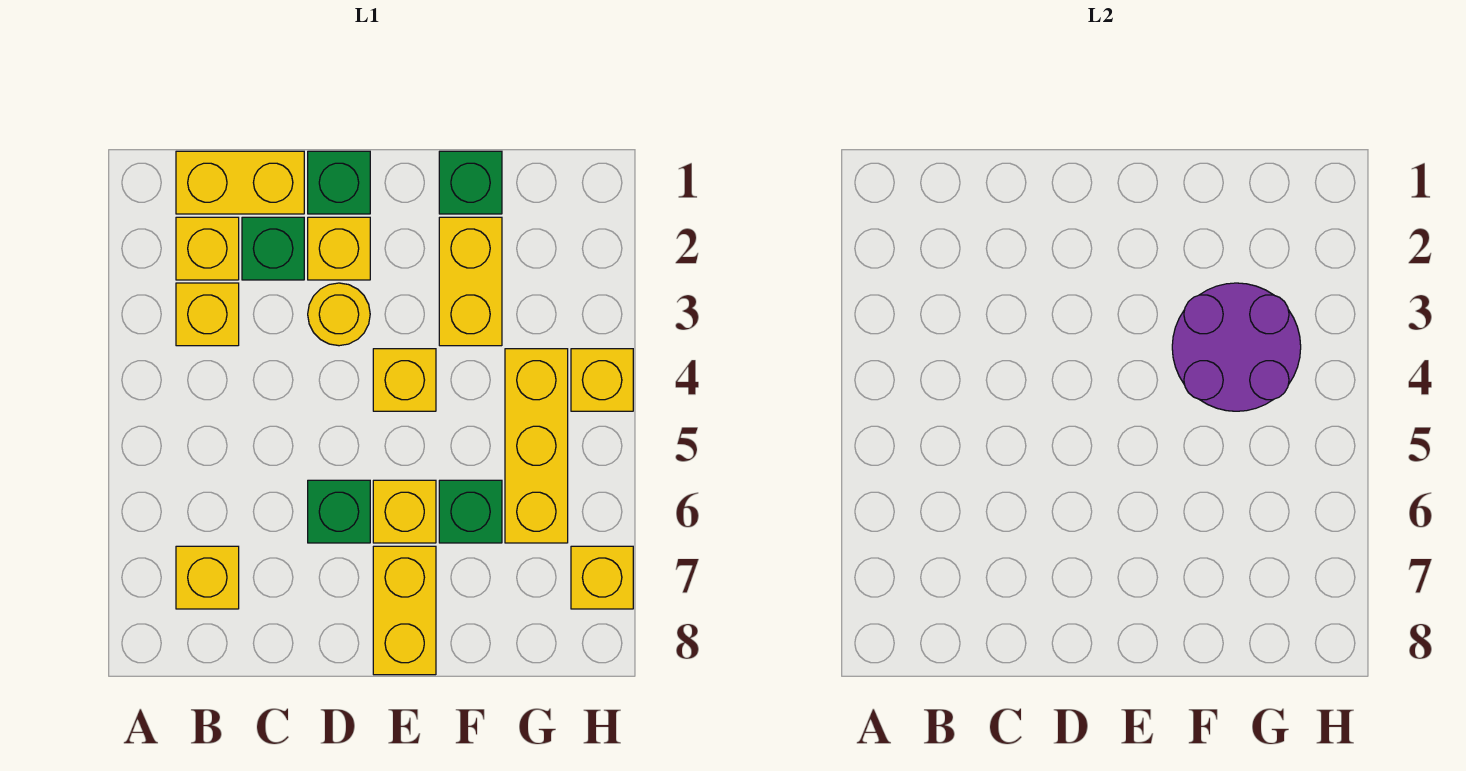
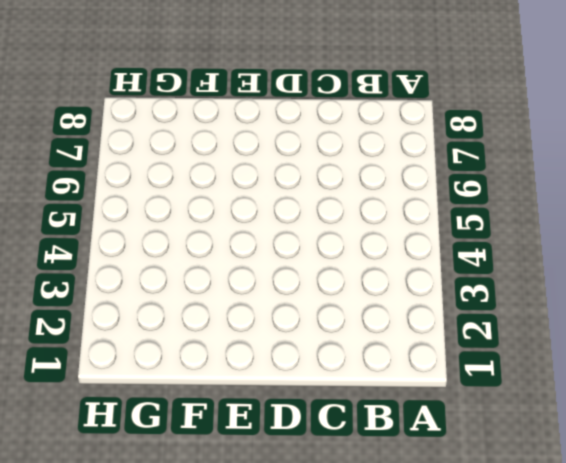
none -> yellow brick B1:C1 level 1
none -> yellow brick B2 level 1
none -> yellow brick B3 level 1

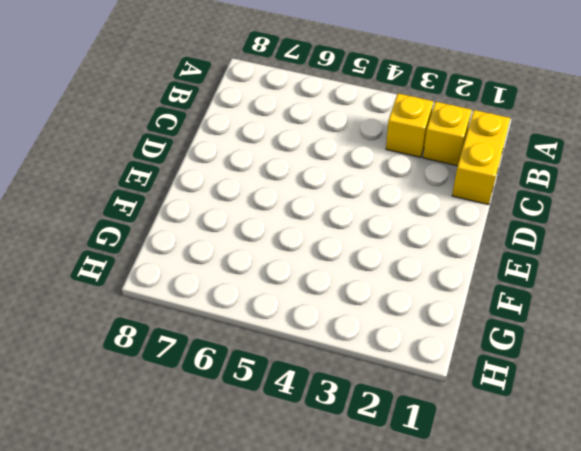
none -> yellow brick B7 level 1
none -> green brick C2 level 1
none -> green brick D1 level 1

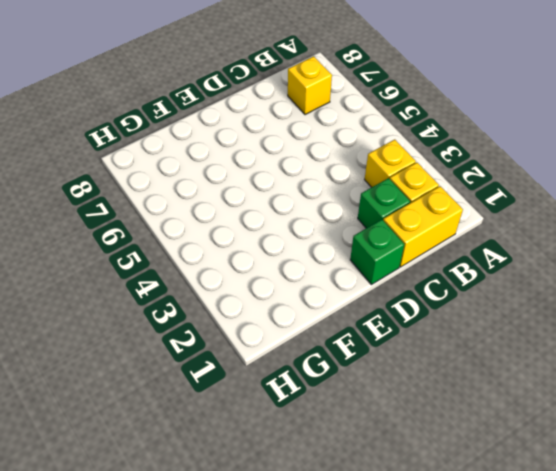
none -> yellow brick D2 level 1
none -> yellow round brick D3 level 1
none -> green brick D6 level 1

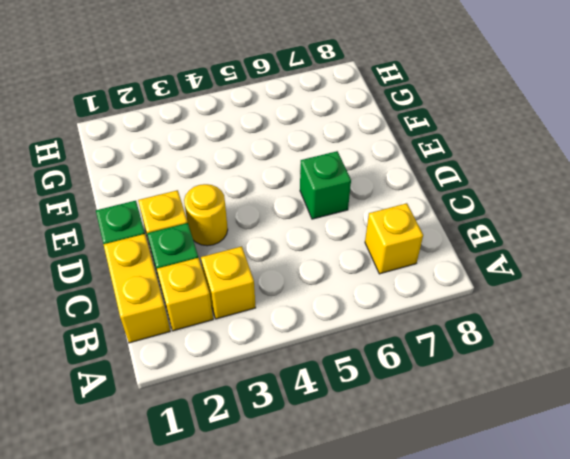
none -> yellow brick E4 level 1
none -> yellow brick E6 level 1
none -> yellow brick E7:E8 level 1

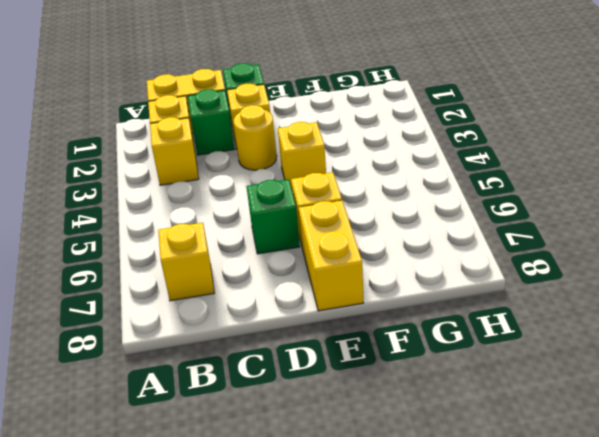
none -> green brick F1 level 1
none -> yellow brick F2:F3 level 1
none -> green brick F6 level 1

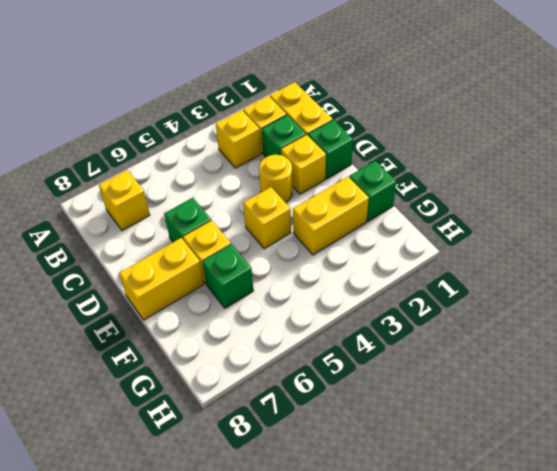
none -> yellow brick G4:G6 level 1
none -> yellow brick H4 level 1
none -> yellow brick H7 level 1

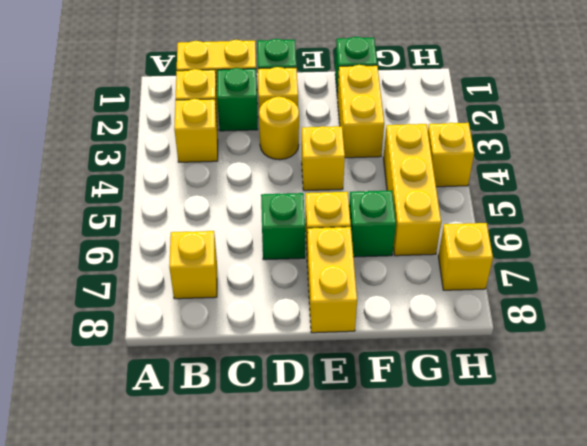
none -> purple round brick F3:G4 level 2

